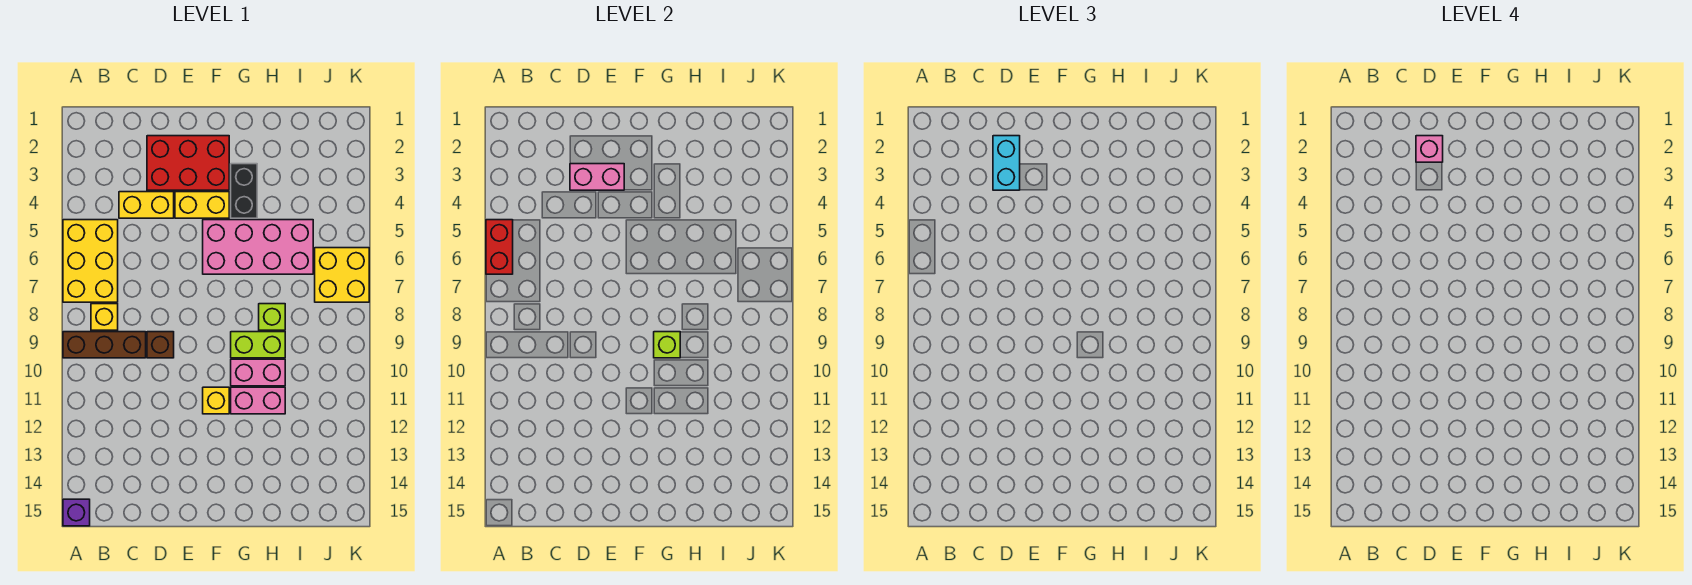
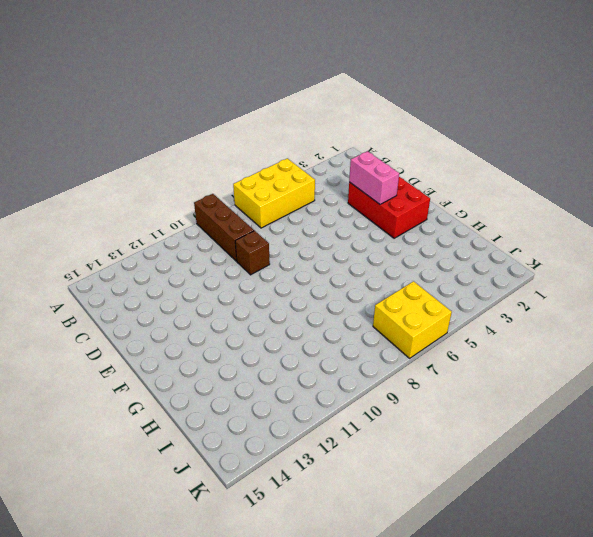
none -> purple brick A15 level 1
none -> yellow brick B8 level 1
none -> yellow brick C4:D4 level 1

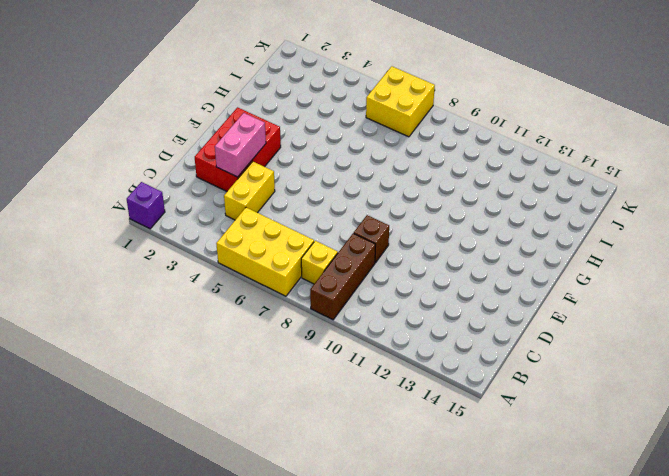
purple brick A1 level 1 -> purple brick A15 level 1
none -> yellow brick E4:F4 level 1
none -> pink brick F5:I6 level 1
none -> yellow brick F11 level 1

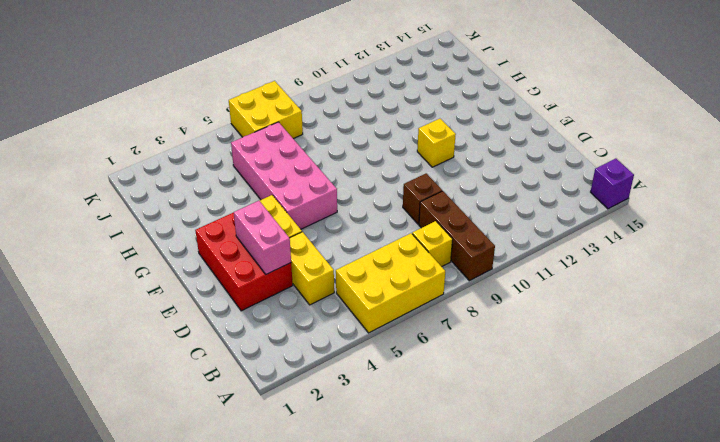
none -> black brick G3:G4 level 1
none -> lime brick G9:H9 level 1
none -> pink brick G10:H10 level 1

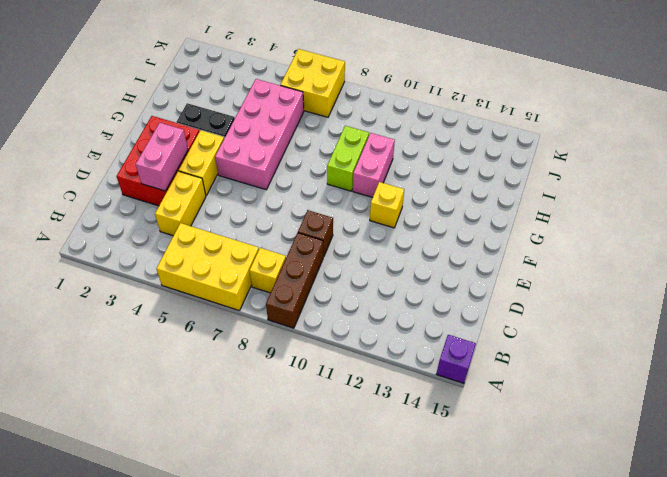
none -> pink brick G11:H11 level 1
none -> lime brick H8 level 1
none -> red brick A5:A6 level 2

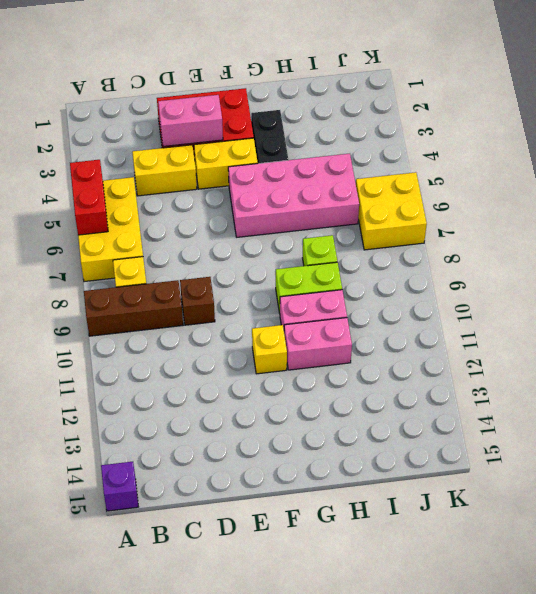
none -> lime brick G9 level 2
none -> cyan brick D2:D3 level 3
none -> pink brick D2 level 4

